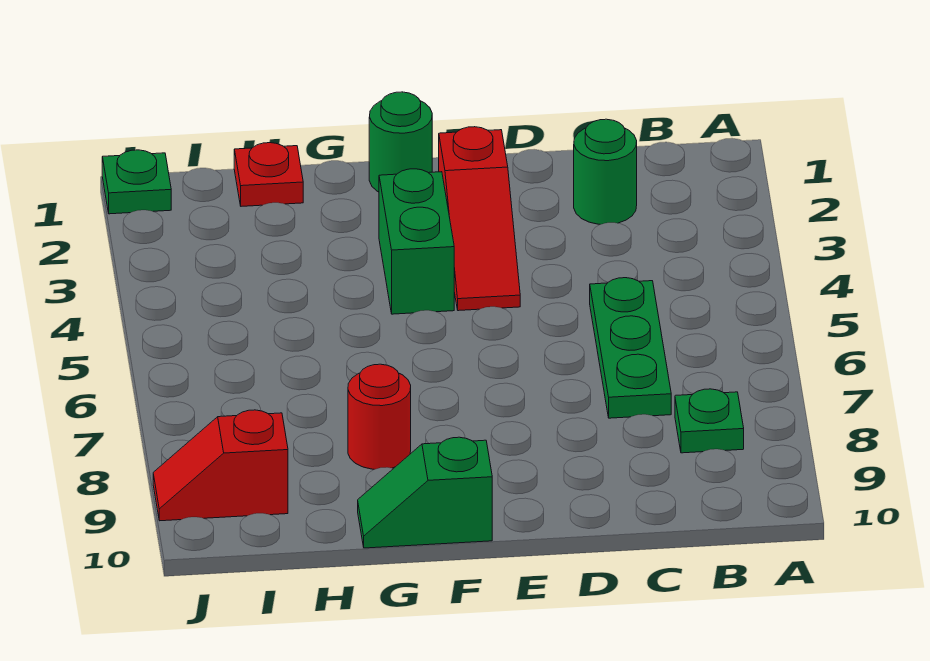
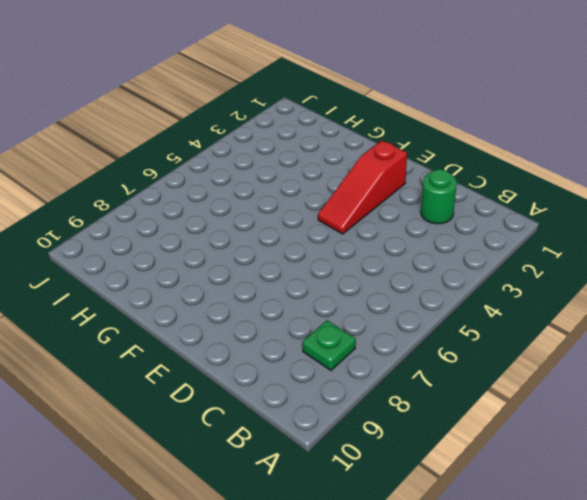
none -> green plate C5:C7 level 1
none -> green round brick F1 level 1

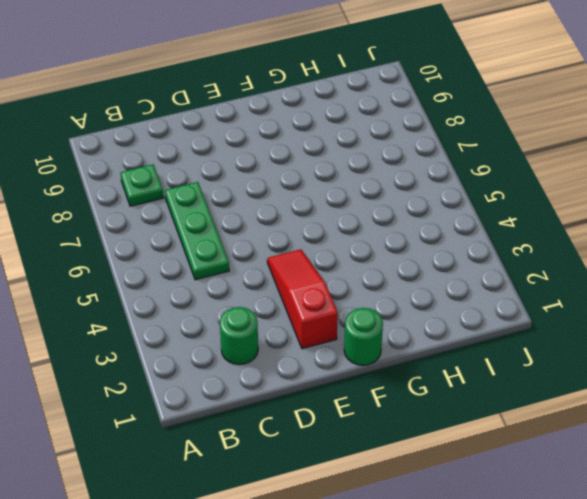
none -> green brick F3:F4 level 1
none -> green slope F10:G10 level 1 top F

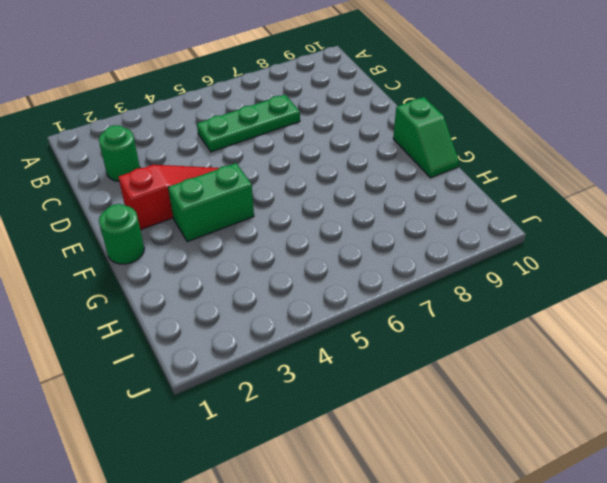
none -> green plate B8 level 1
none -> red round brick G8 level 1

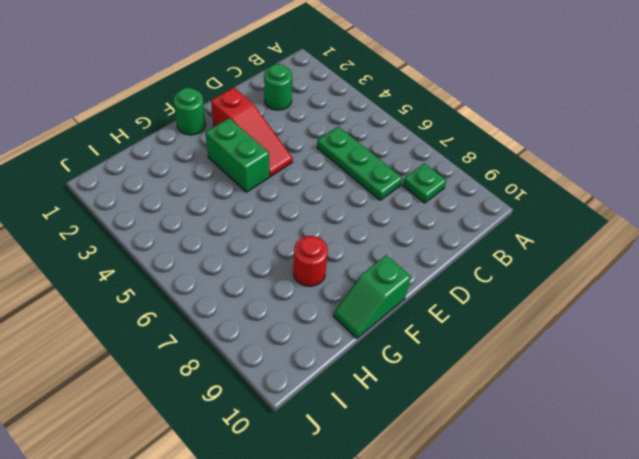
none -> red plate H1 level 1
none -> red slope I9:J9 level 1 top I

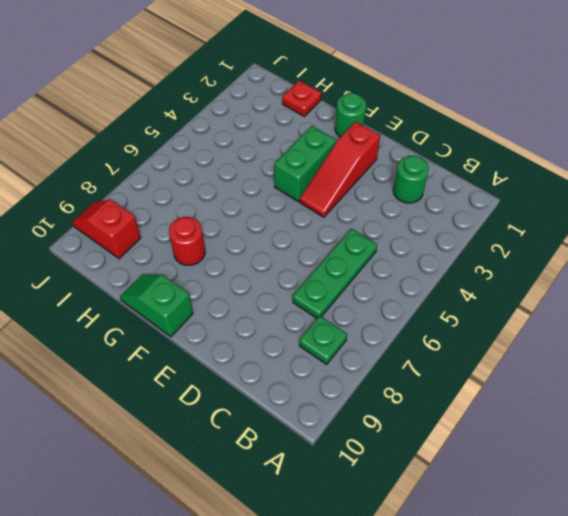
none -> green plate J1 level 1

